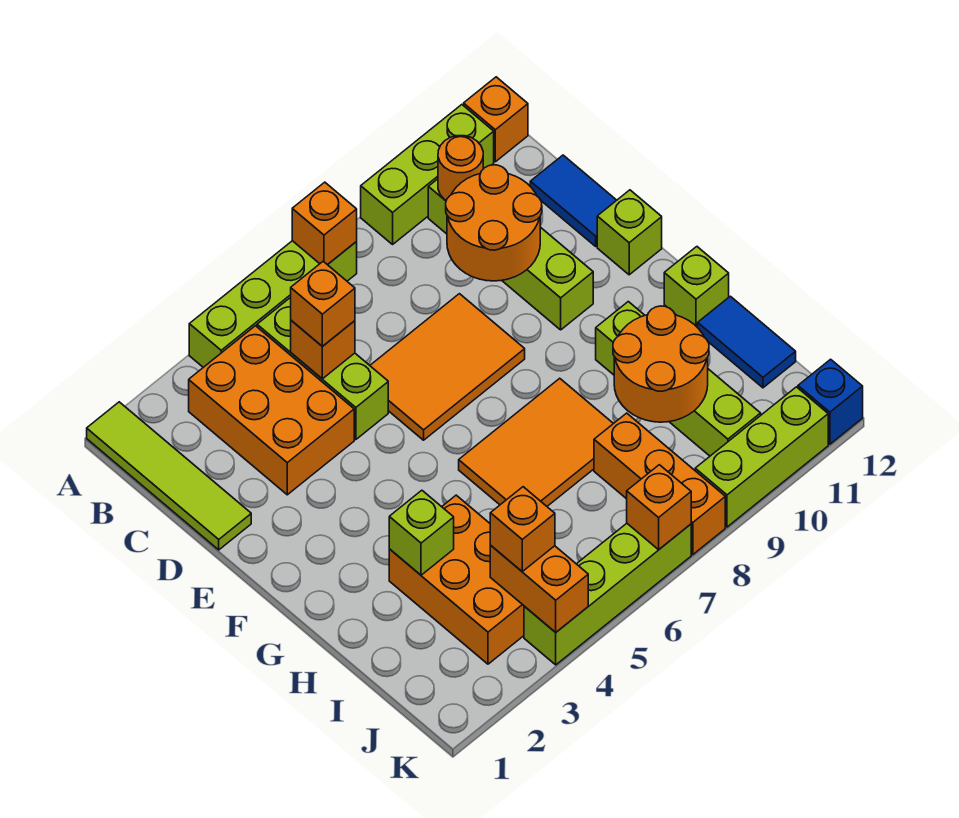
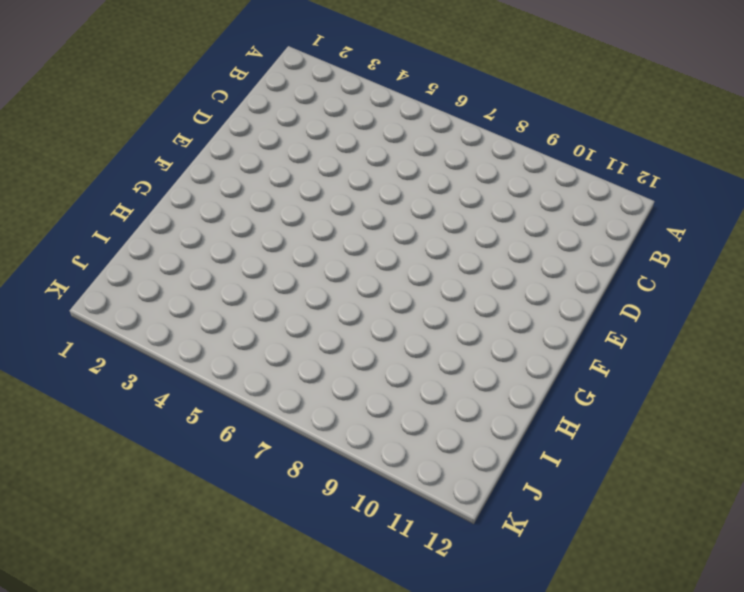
none -> lime tile A1:D1 level 1
none -> lime brick A4:A7 level 1
none -> lime brick A9:A11 level 1

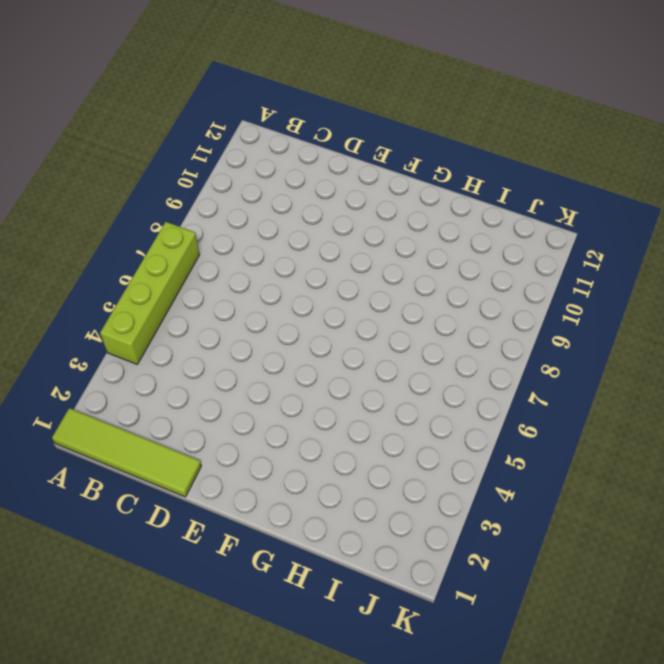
none -> lime brick A9:A11 level 1
none -> orange brick A12 level 1
none -> orange brick B3:D4 level 1

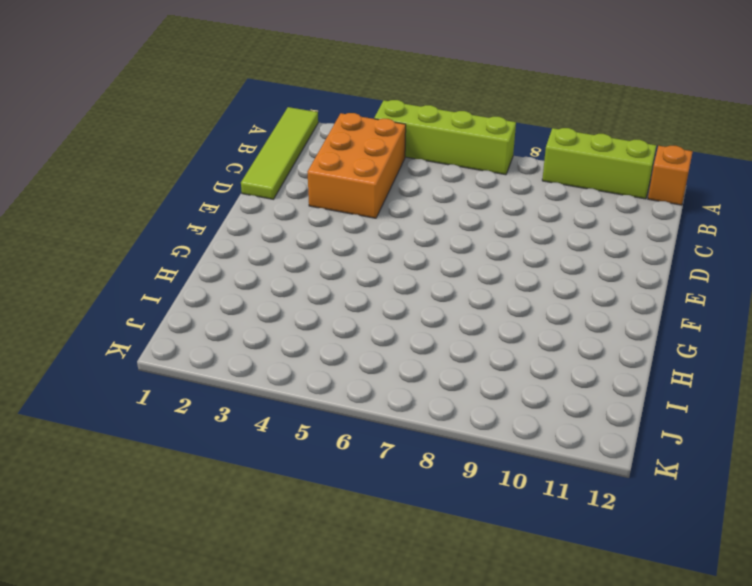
none -> lime brick B5:D5 level 1
none -> lime brick B10:E10 level 1
none -> blue tile C12:D12 level 1

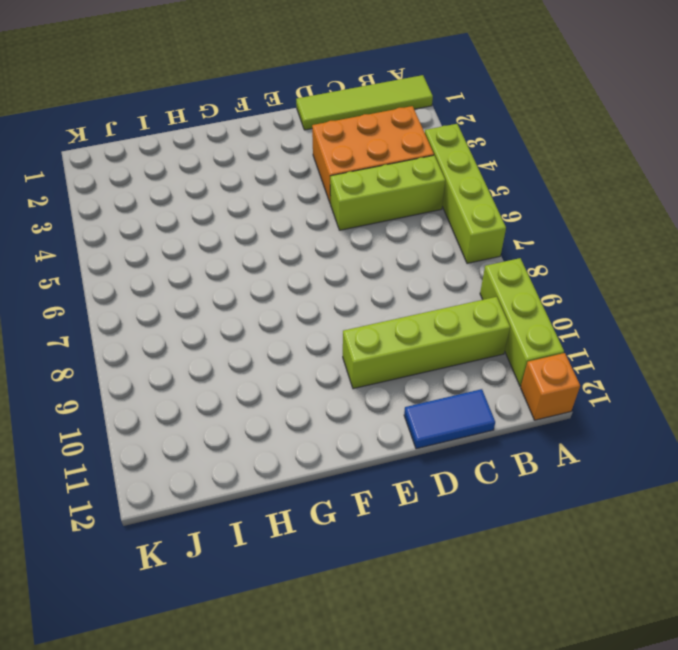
none -> orange tile D6:E8 level 1
none -> lime brick E12 level 1
none -> orange tile G6:H8 level 1

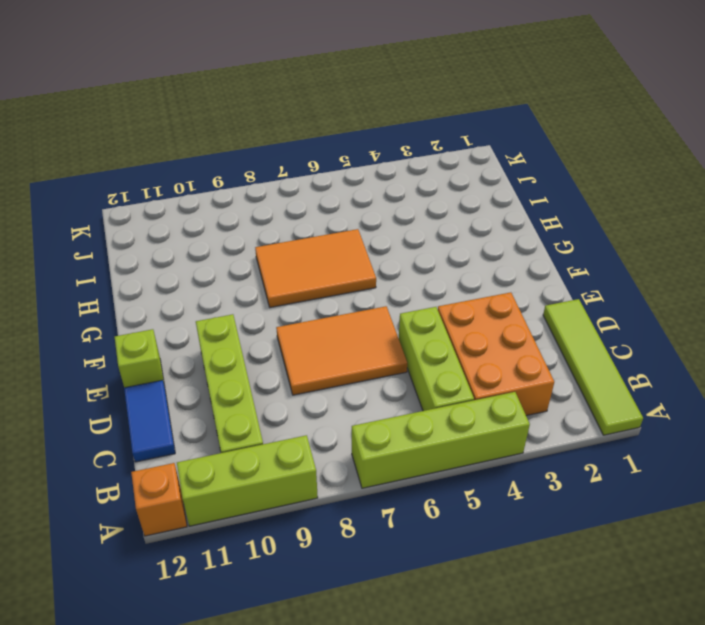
none -> lime brick G10:J10 level 1
none -> lime brick G12 level 1
none -> orange brick H3:J4 level 1

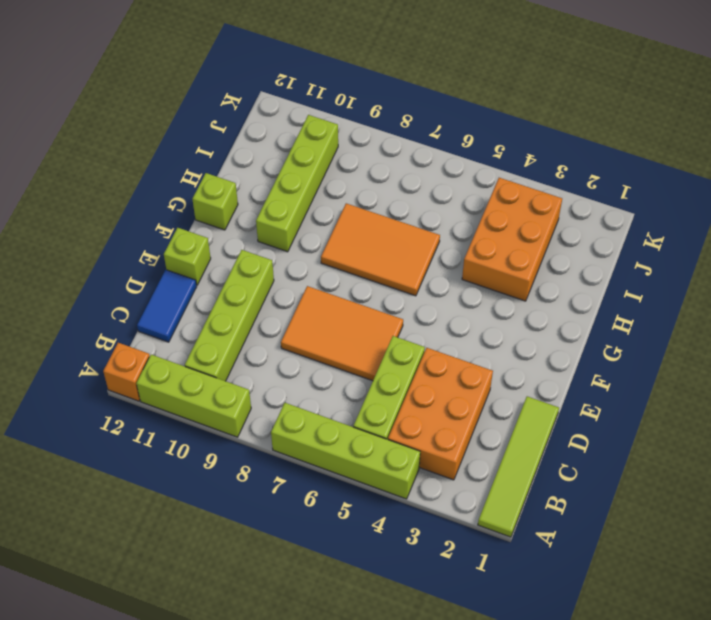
none -> blue tile H12:I12 level 1
none -> orange brick I8:K8 level 1
none -> lime brick K4:K7 level 1

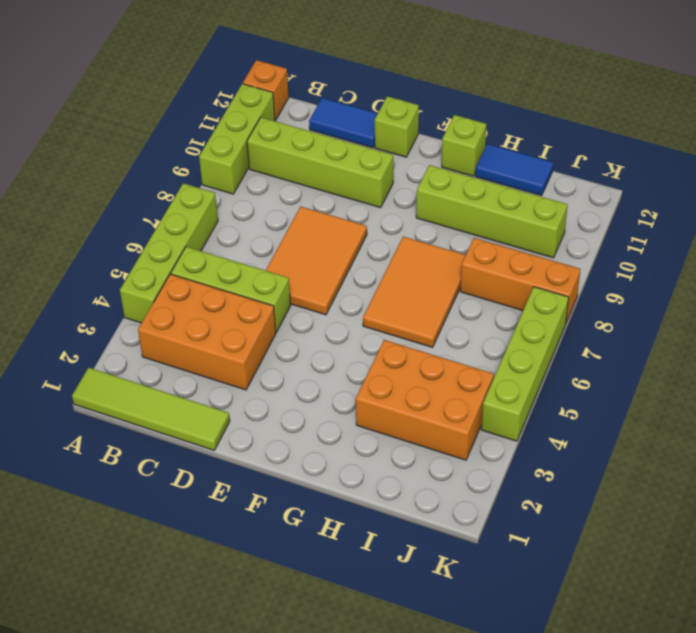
none -> lime brick K9:K11 level 1
none -> blue brick K12 level 1
none -> orange brick A7 level 2

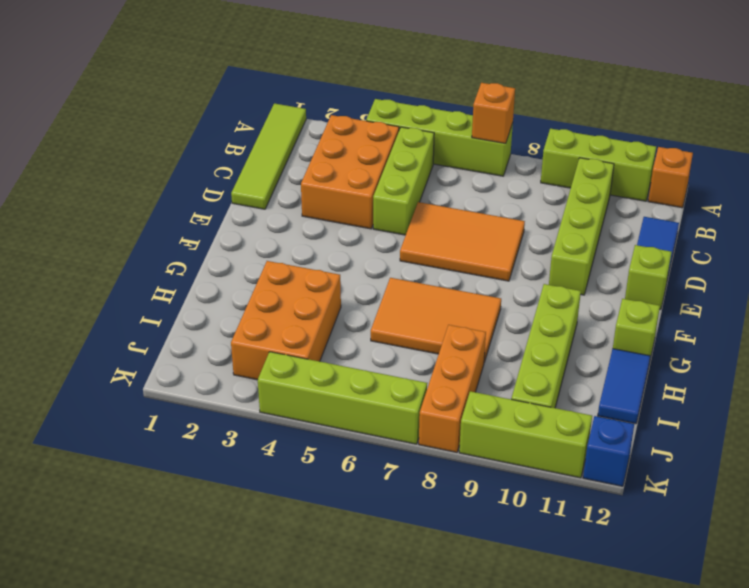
none -> orange round brick B10 level 2
none -> orange brick C5 level 2
none -> orange round brick C9:D10 level 2

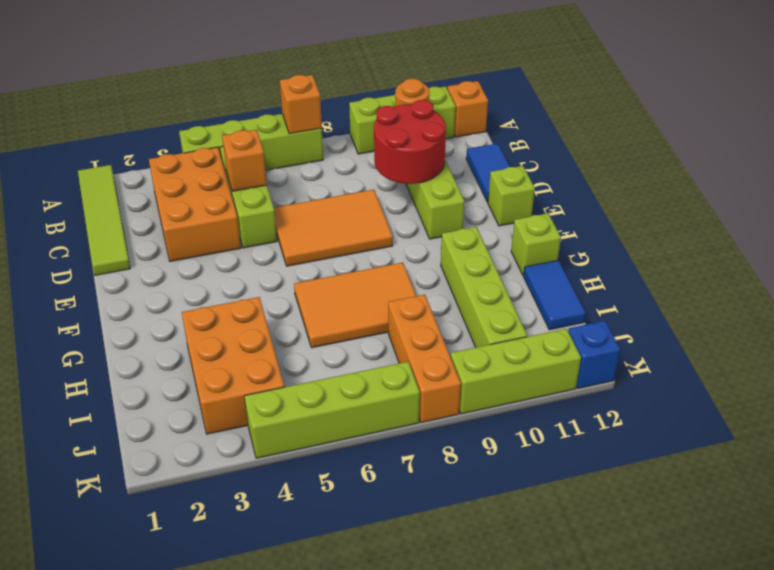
red round brick C9:D10 level 2 -> orange round brick C9:D10 level 2
none -> lime brick H3 level 2
none -> orange round brick H9:I10 level 2
none -> orange brick J4:K4 level 2

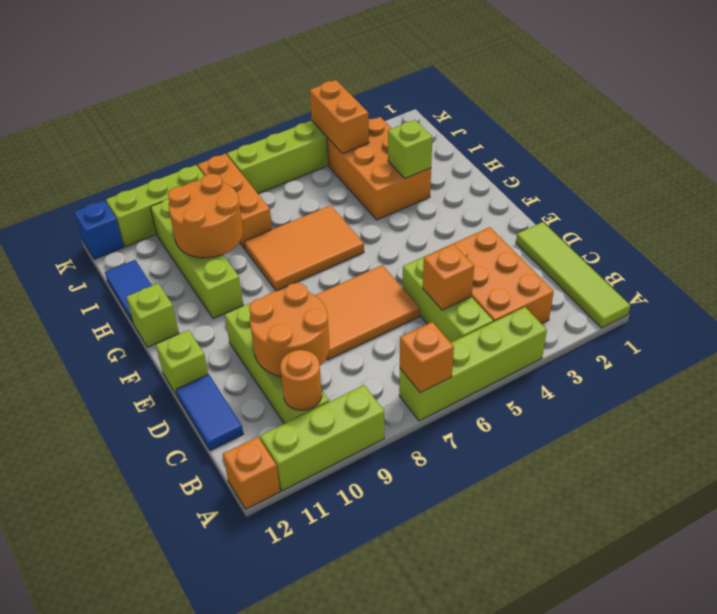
none -> orange brick K7 level 2
none -> orange brick C5 level 3
none -> orange brick J4 level 3

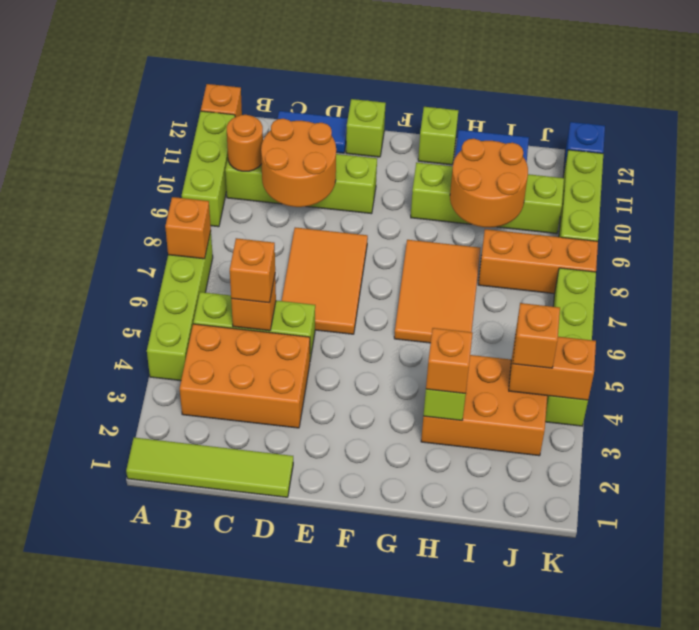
orange brick H3 level 3 -> orange brick K7 level 2

